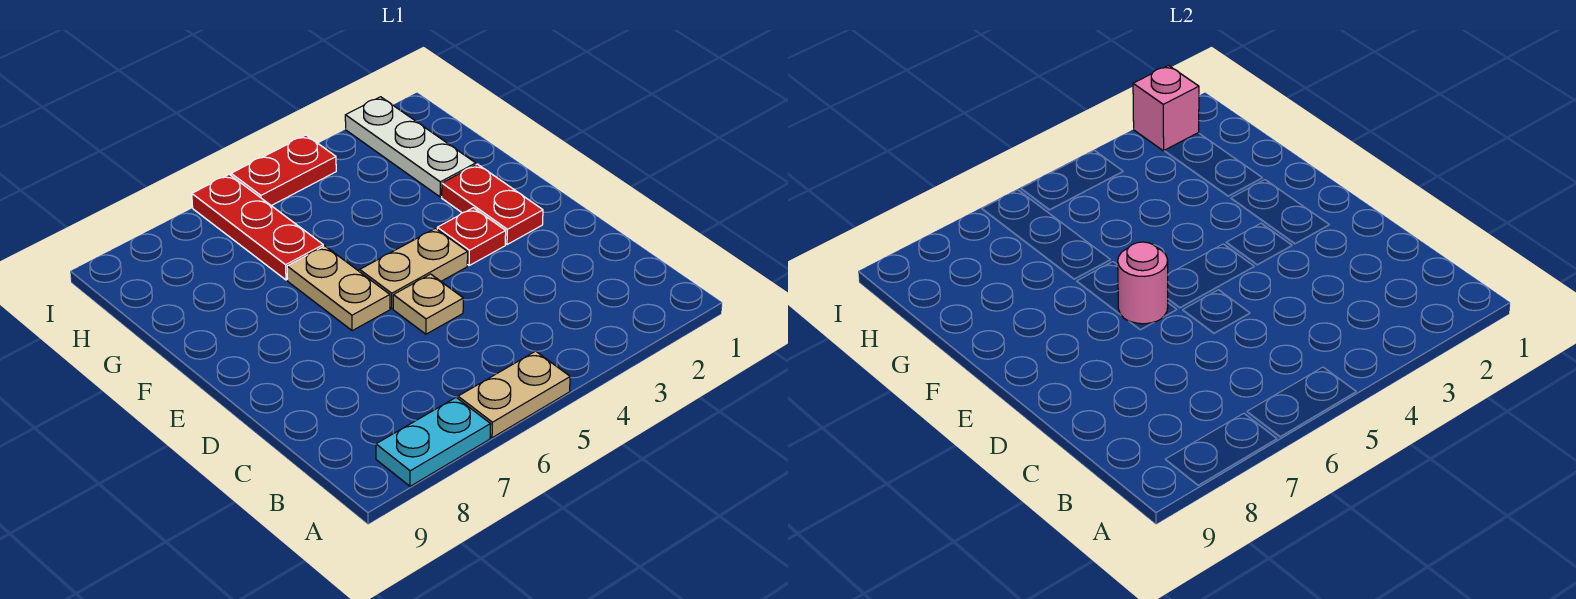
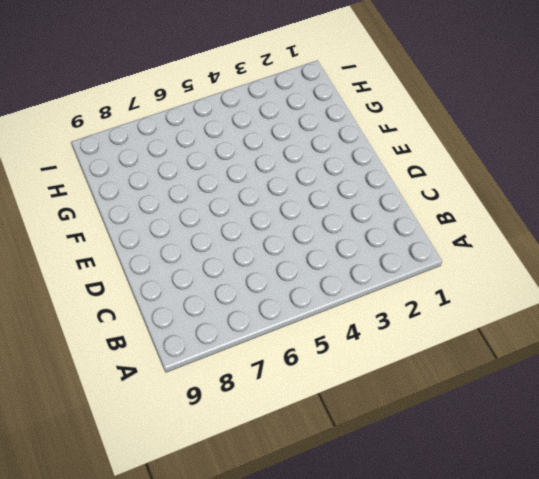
none -> tan plate A5:A6 level 1
none -> cyan plate A7:A8 level 1
none -> tan plate D5 level 1

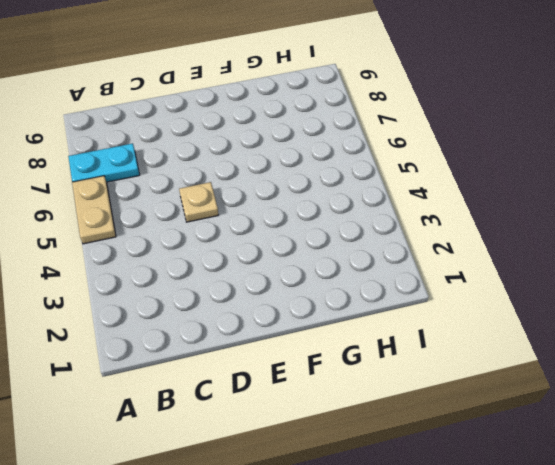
cyan plate A7:B7 level 1 -> cyan plate A7:A8 level 1
none -> red plate E2:F2 level 1
none -> red plate E3 level 1
none -> tan plate E4:E5 level 1

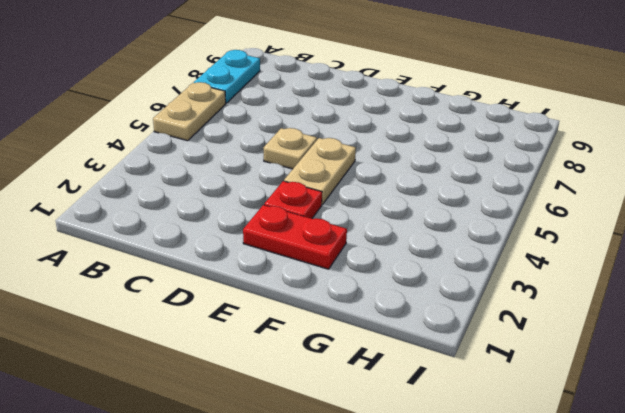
none -> tan plate E6:F6 level 1
none -> white plate G2:I2 level 1
none -> red plate G6:I6 level 1

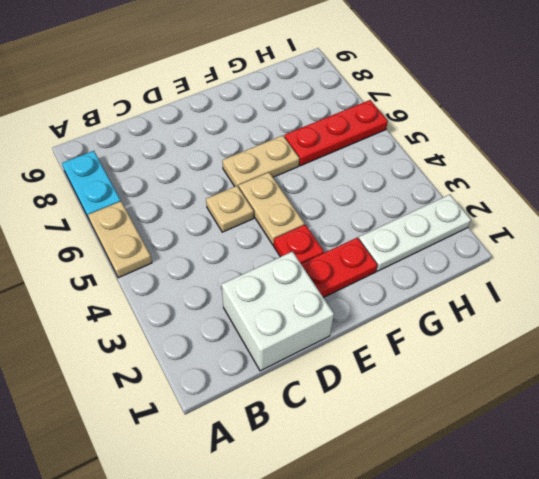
white brick C1:D2 level 1 -> none
none -> red plate I4:I5 level 1
none -> pink round brick E6 level 2
none -> pink brick I2 level 2

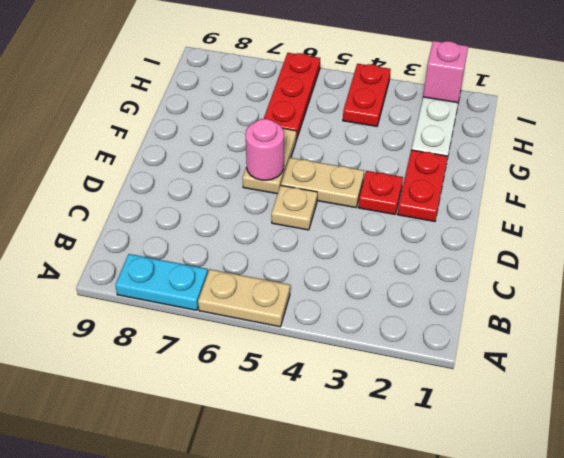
red plate H4:I4 level 1 -> red plate I4:I5 level 1

